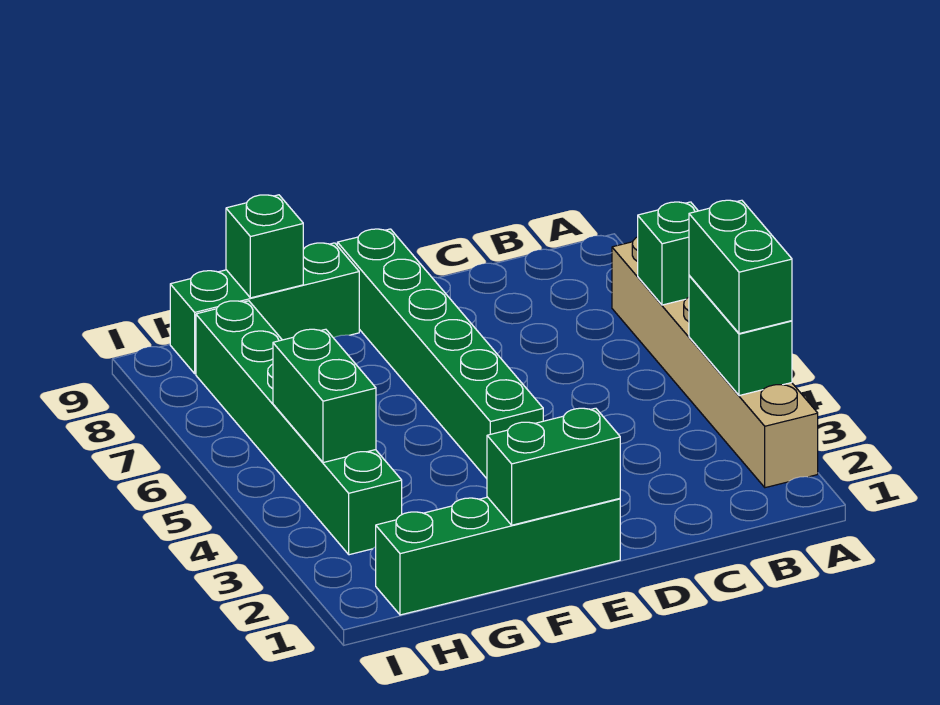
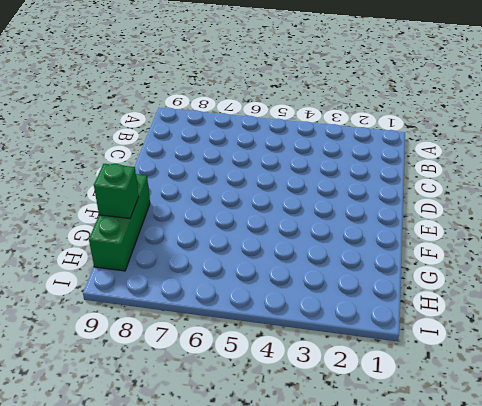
none -> tan brick A2:A7 level 1
none -> green brick E1:H1 level 1

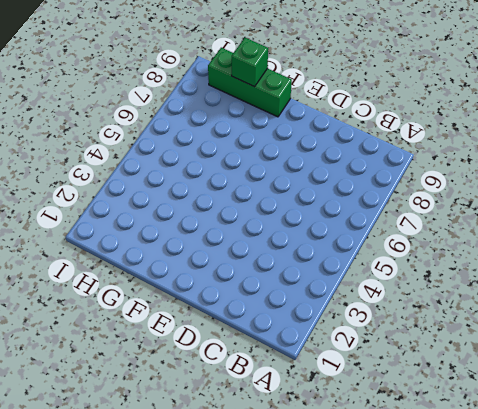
none -> tan brick A2:A7 level 1
none -> green brick E1:H1 level 1

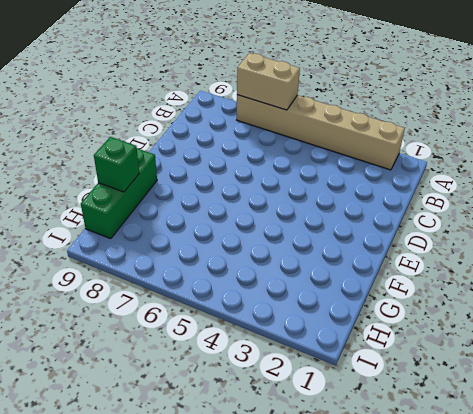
tan brick A6:A7 level 2 -> green brick A6 level 2
none -> green brick E1:H1 level 1
none -> green brick E4:E9 level 1

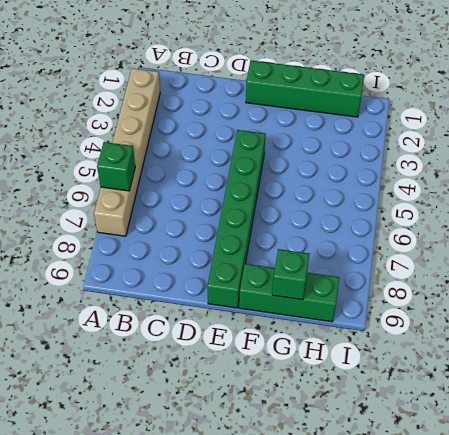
none -> green brick H3:H8 level 1
none -> green brick A3:A4 level 2

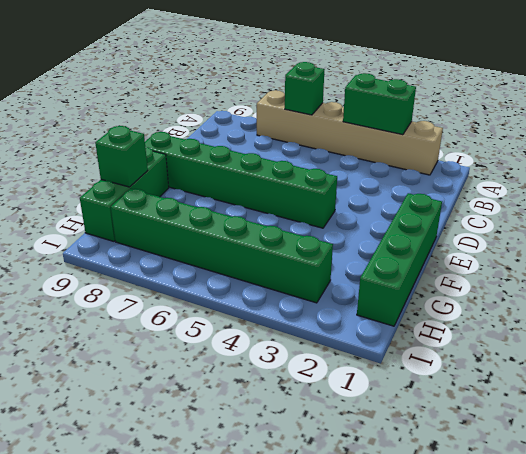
none -> green brick E1:F1 level 2
none -> green brick H4:H5 level 2

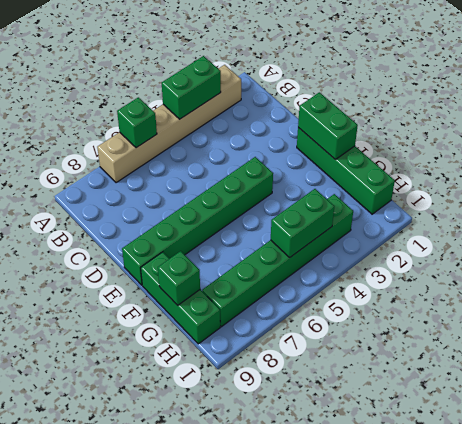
none -> green brick A3:A4 level 3

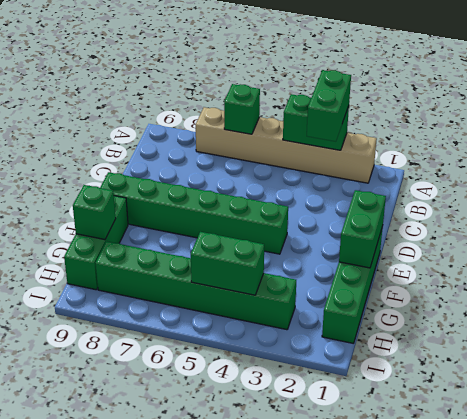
green brick A3:B3 level 3 -> green brick A3:A4 level 3

